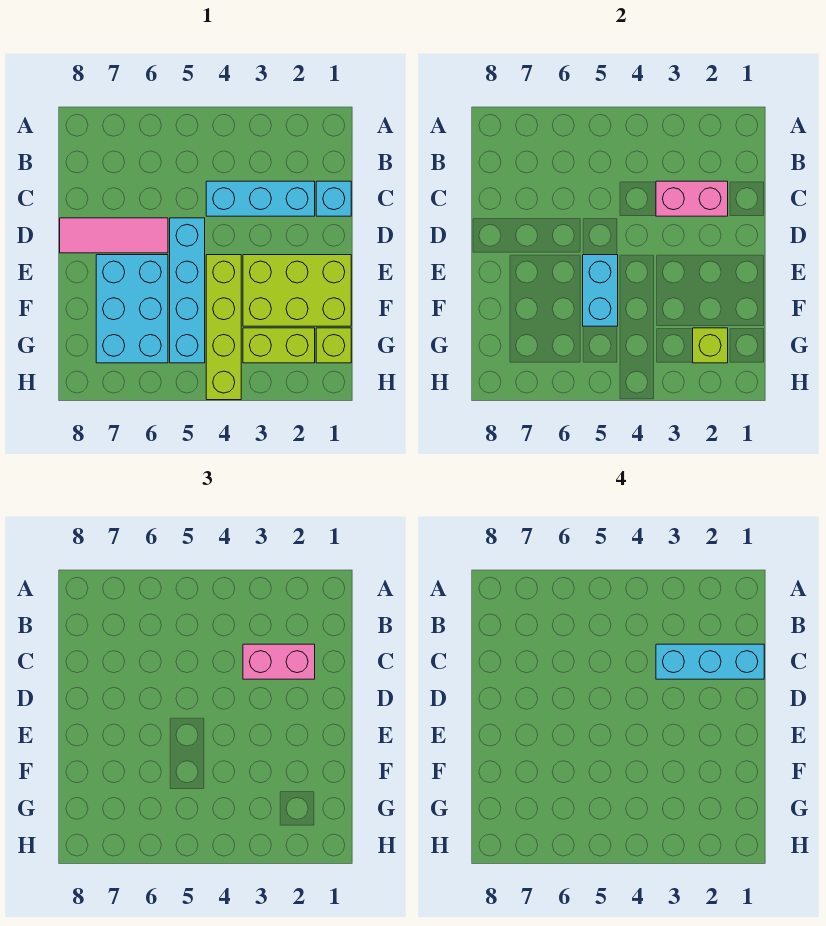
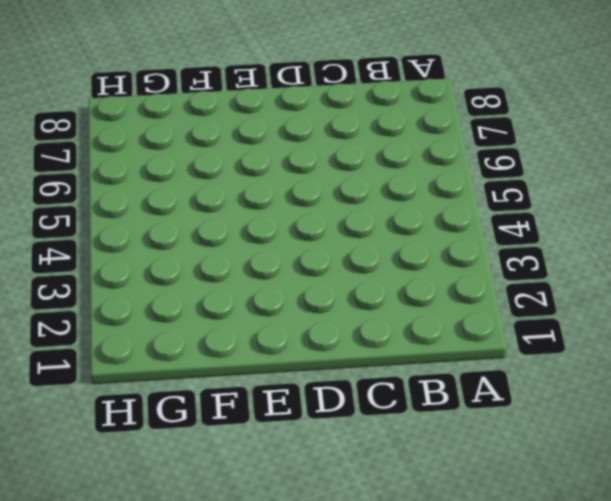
none -> cyan brick C1 level 1
none -> cyan brick C2:C4 level 1
none -> cyan brick D5:G5 level 1

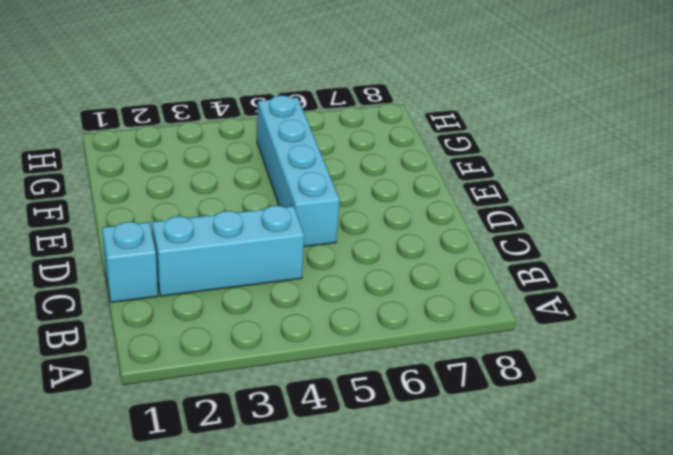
none -> pink tile D6:D8 level 1
none -> lime brick E1:F3 level 1
none -> lime brick E4:H4 level 1

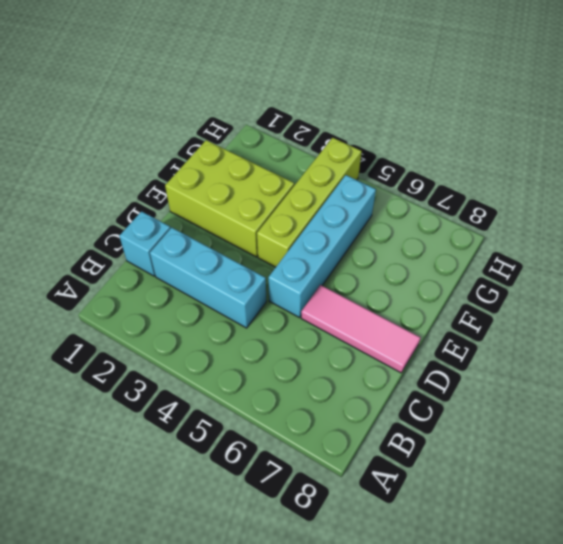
none -> cyan brick E6:G7 level 1
none -> lime brick G1 level 1
none -> lime brick G2:G3 level 1

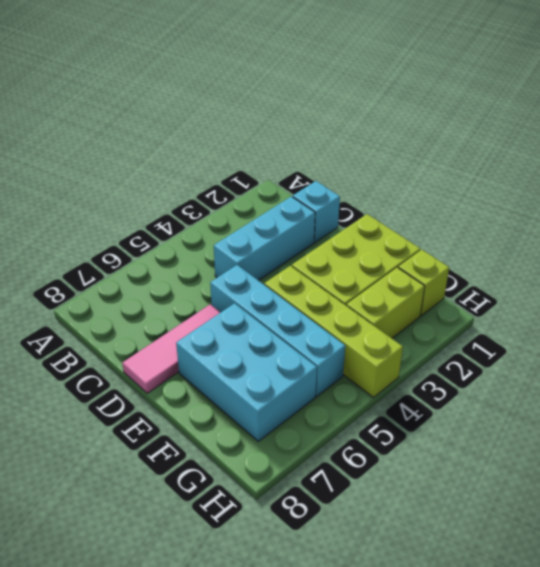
none -> pink brick C2:C3 level 2
none -> cyan brick E5:F5 level 2
none -> lime brick G2 level 2

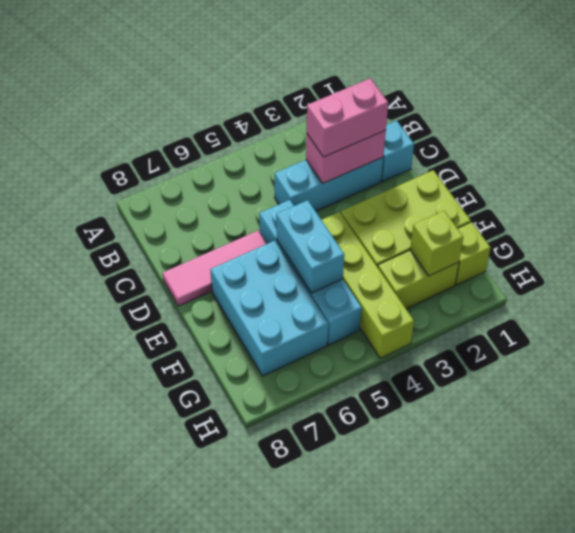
none -> cyan brick C1:C3 level 4

